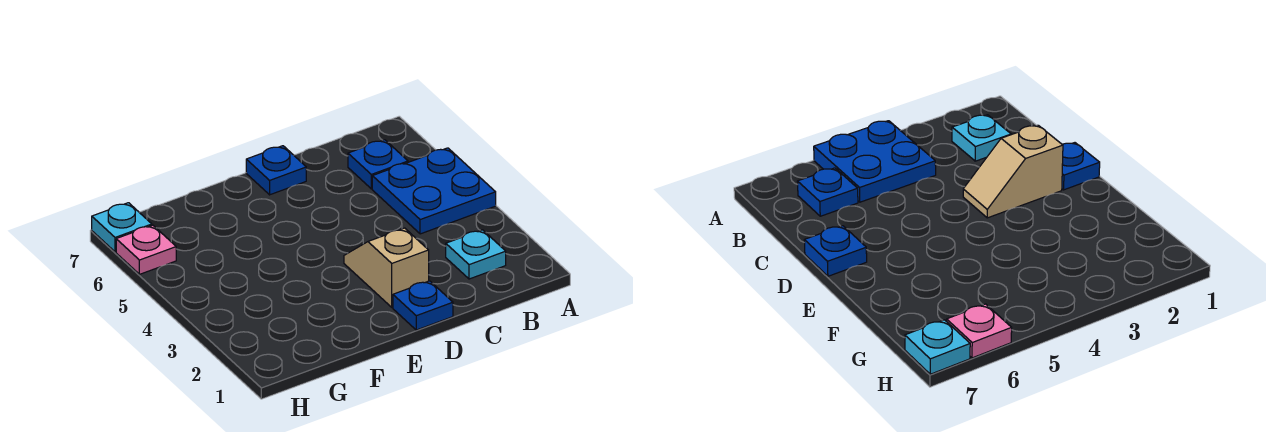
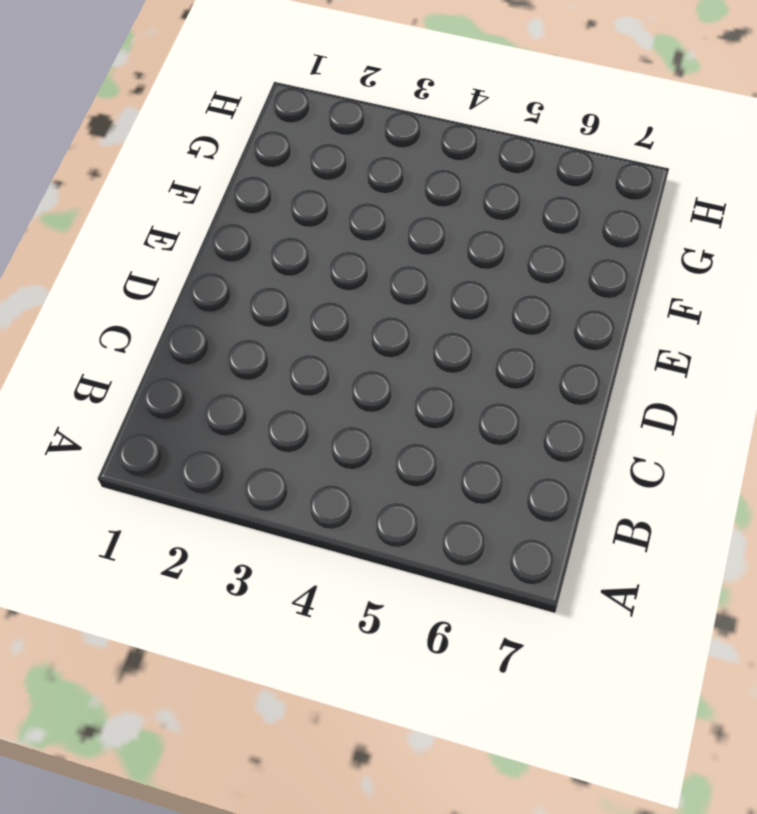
none -> blue plate A4:B5 level 1
none -> cyan plate B2 level 1

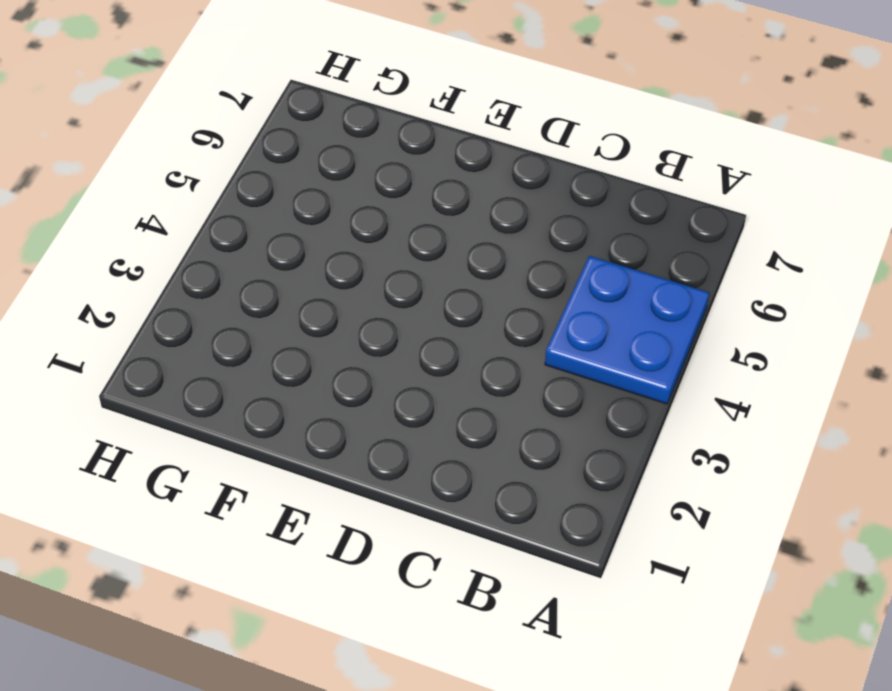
none -> cyan plate B2 level 1
none -> blue plate B6 level 1

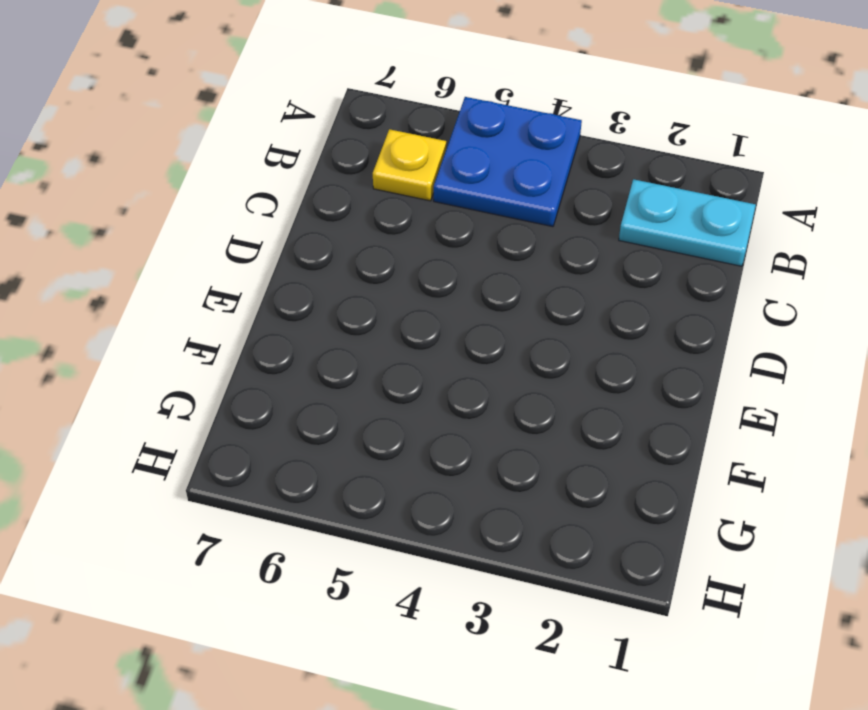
cyan plate B1:B2 level 1 -> cyan plate B2 level 1
yellow plate B6 level 1 -> blue plate B6 level 1
none -> blue plate D1 level 1
none -> tan slope D2:D3 level 1 top 2

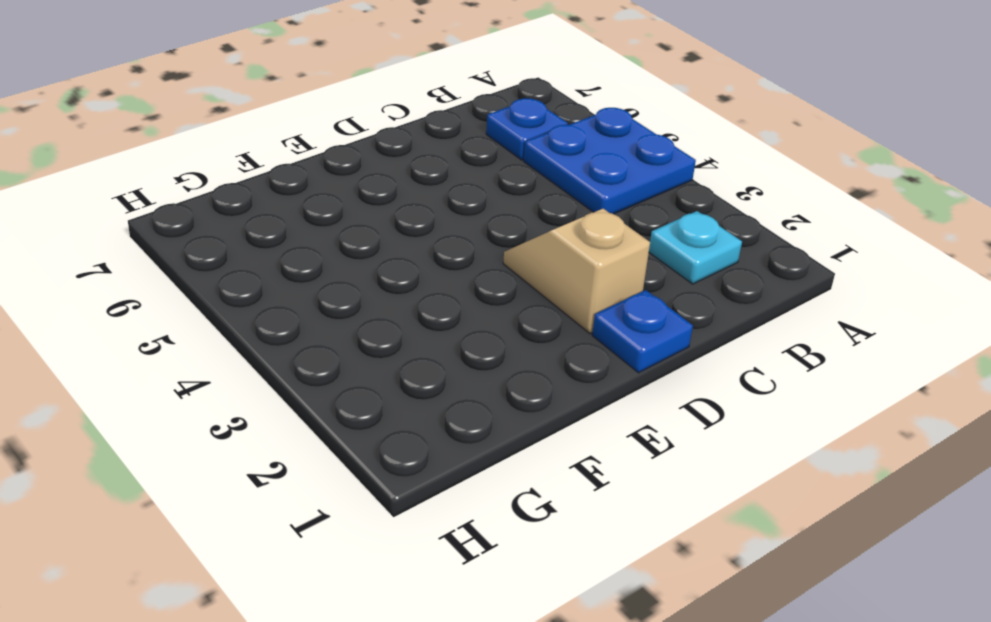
none -> blue plate D7 level 1
none -> pink plate H6 level 1

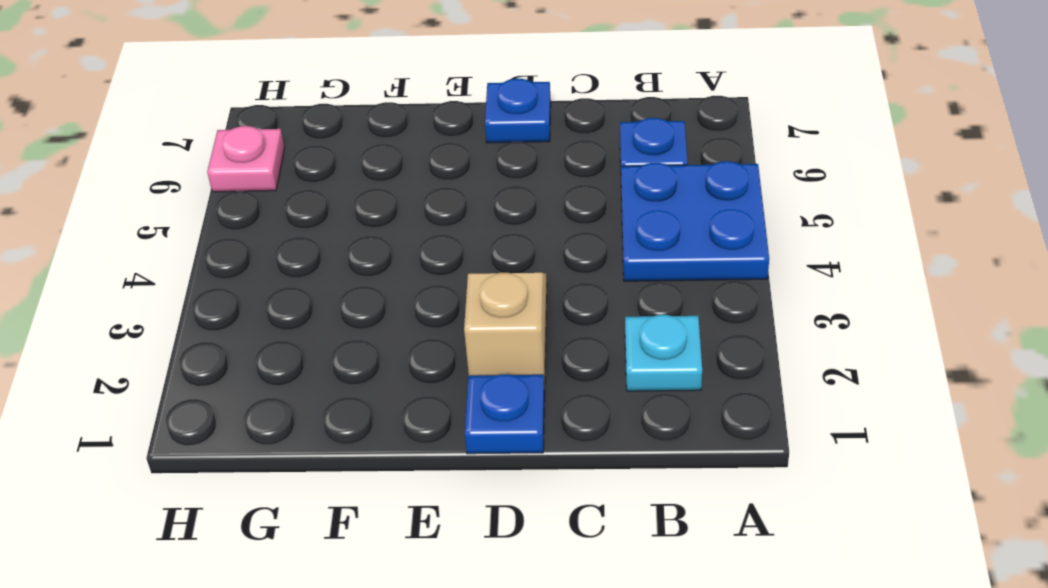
none -> cyan plate H7 level 1

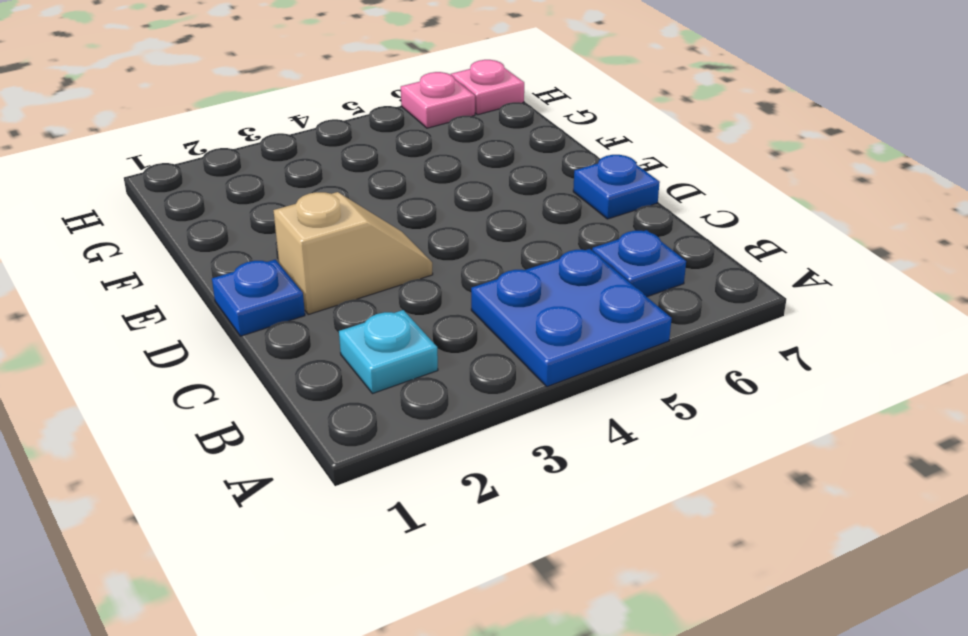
pink plate H7 level 1 -> cyan plate H7 level 1

